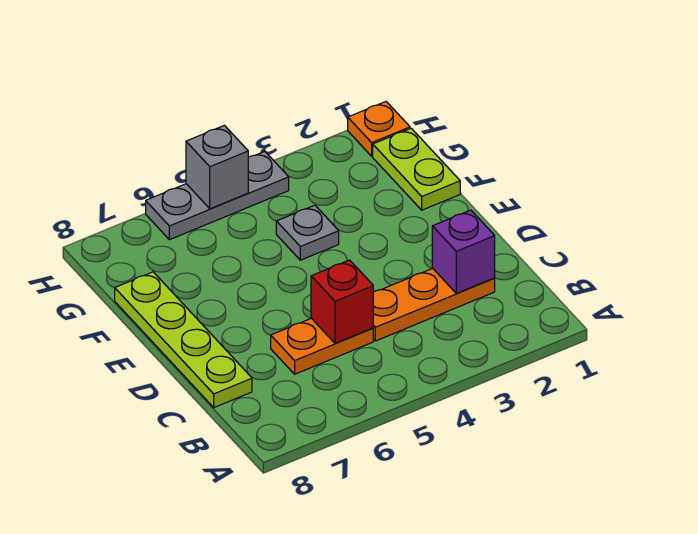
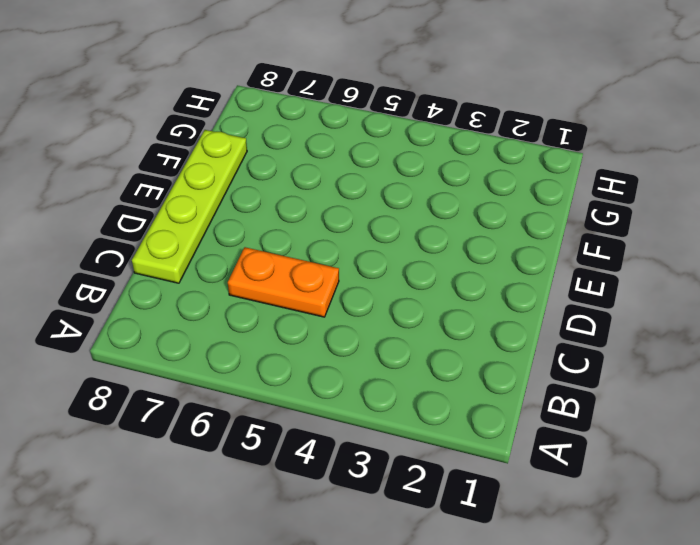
none -> orange plate C2:C4 level 1
none -> lime plate F1:G1 level 1

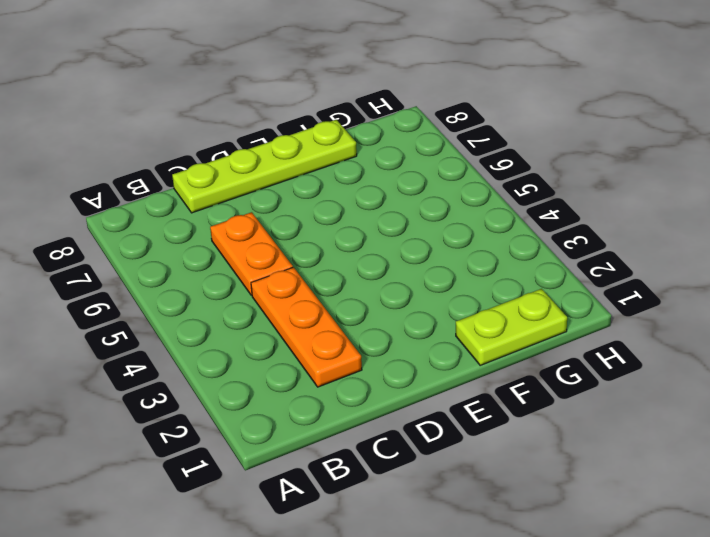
none -> grey plate F4 level 1
none -> orange plate H1 level 1

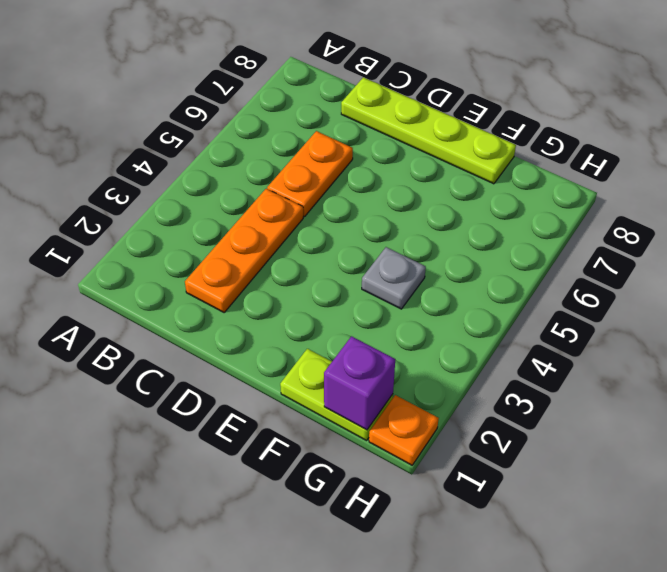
purple brick G1 level 2 -> purple brick C2 level 2
none -> grey plate H4:H6 level 1
none -> red brick C5 level 2

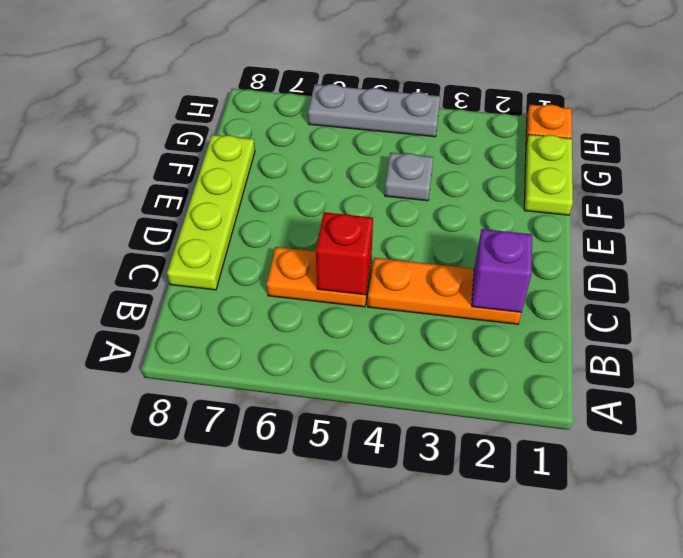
none -> grey brick H5 level 2

